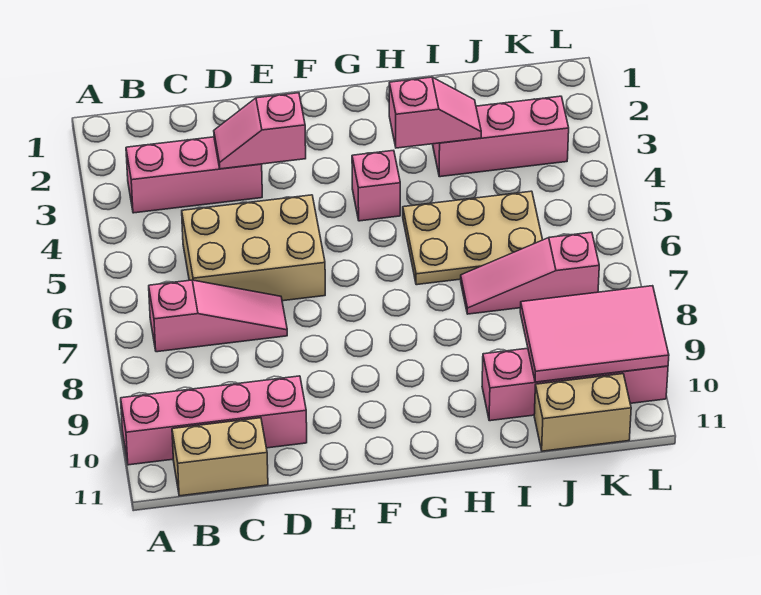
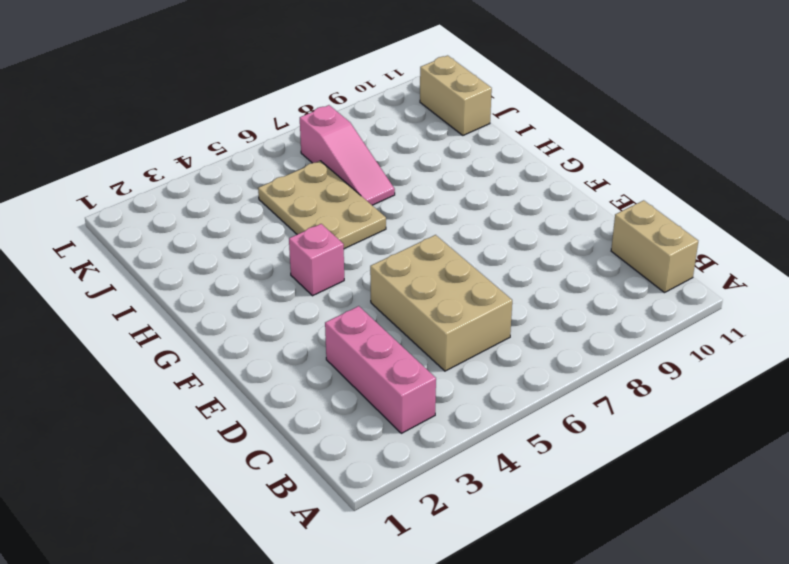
none -> pink brick A10:D10 level 1
none -> pink slope B7:D7 level 1 top B
none -> pink brick I3:K3 level 1

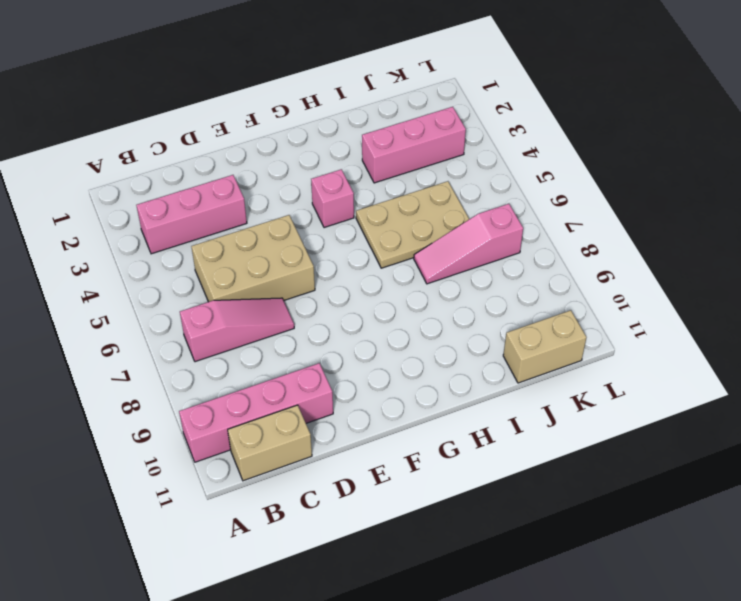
none -> pink brick I10:L10 level 1
none -> pink slope D3:E3 level 2 top E
none -> pink slope H3:I3 level 2 top H

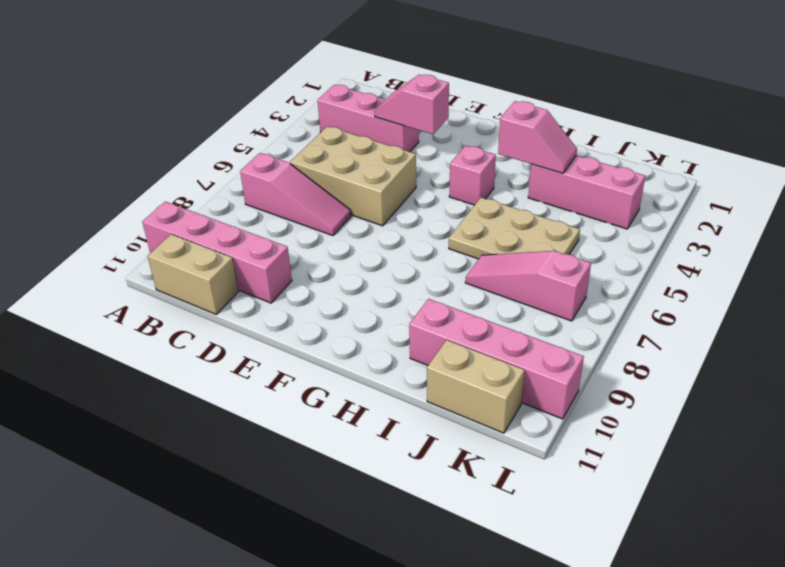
none -> pink tile J9:L10 level 2

